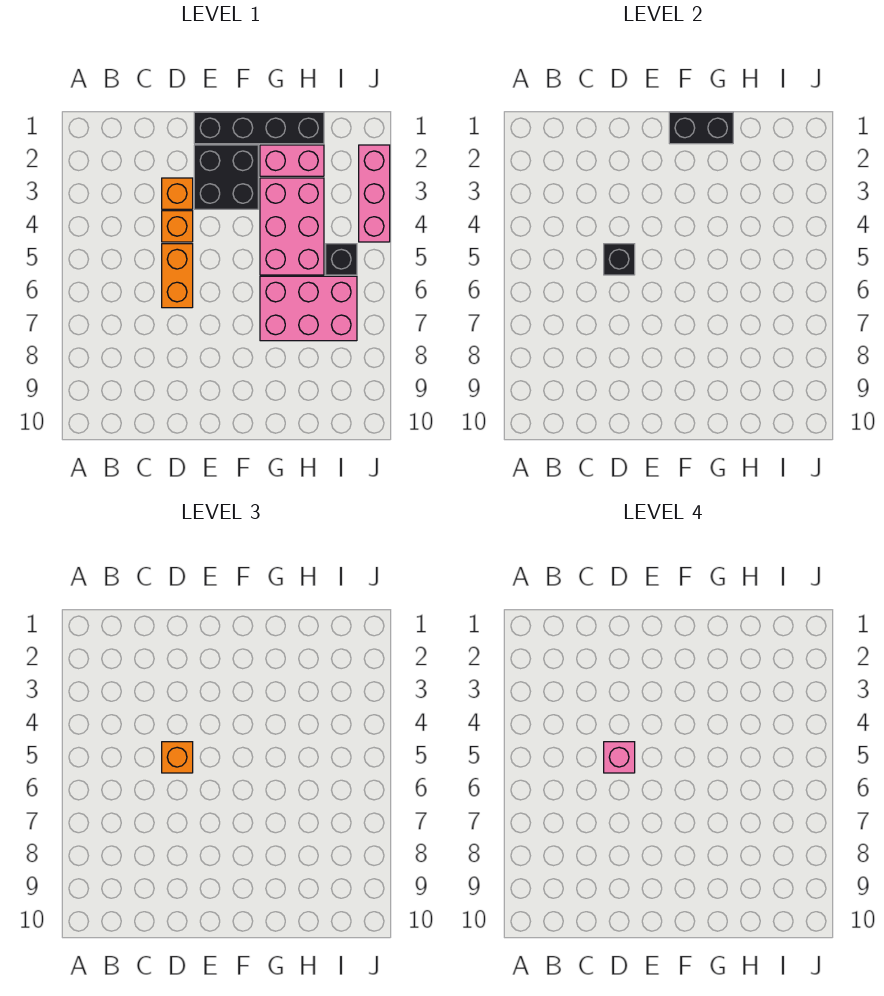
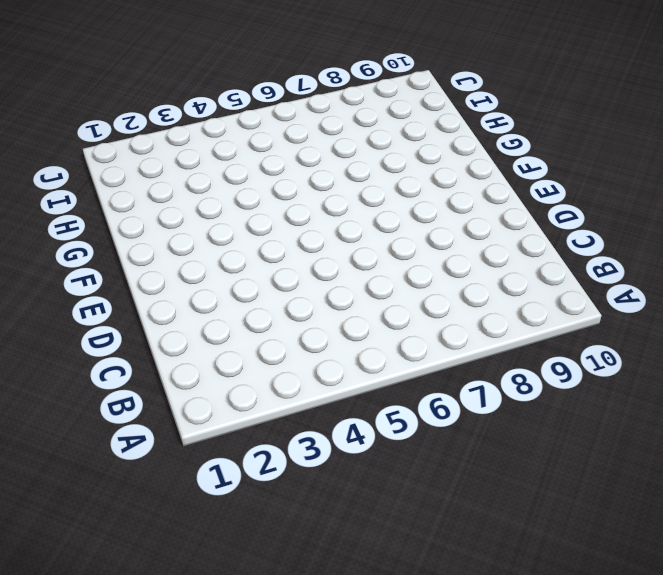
none -> orange brick D3 level 1
none -> orange brick D4 level 1
none -> orange brick D5:D6 level 1

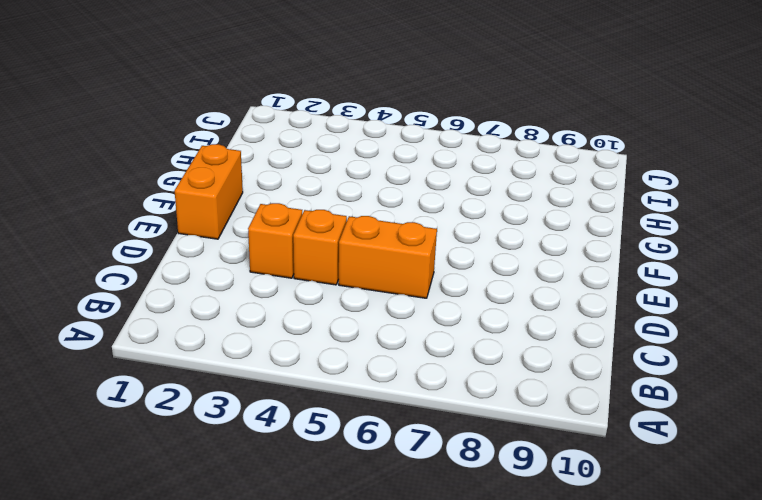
orange brick E1:F1 level 1 -> black brick E1:H1 level 1
none -> black brick E2:F3 level 1
none -> pink brick G2:H2 level 1
none -> pink brick G3:H5 level 1

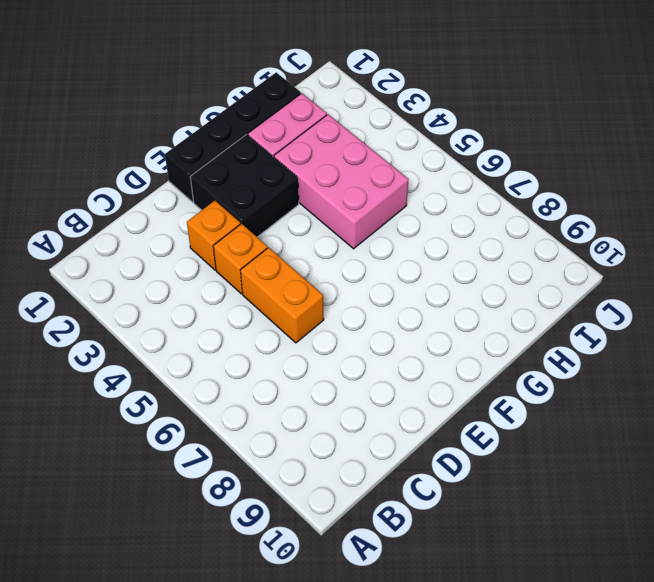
none -> pink brick G6:I7 level 1
none -> black brick I5 level 1
none -> pink brick J2:J4 level 1

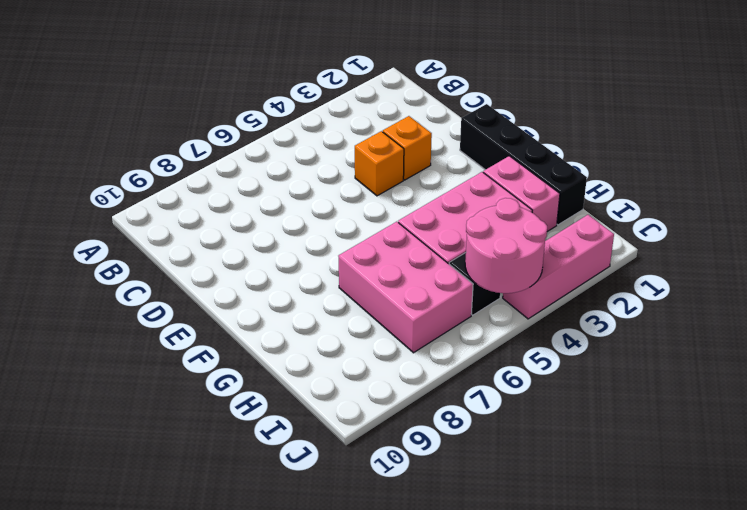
pink round brick I4:J5 level 2 -> none
none -> orange brick D5:D6 level 1
none -> black brick E2:F3 level 1
none -> black brick D5 level 2

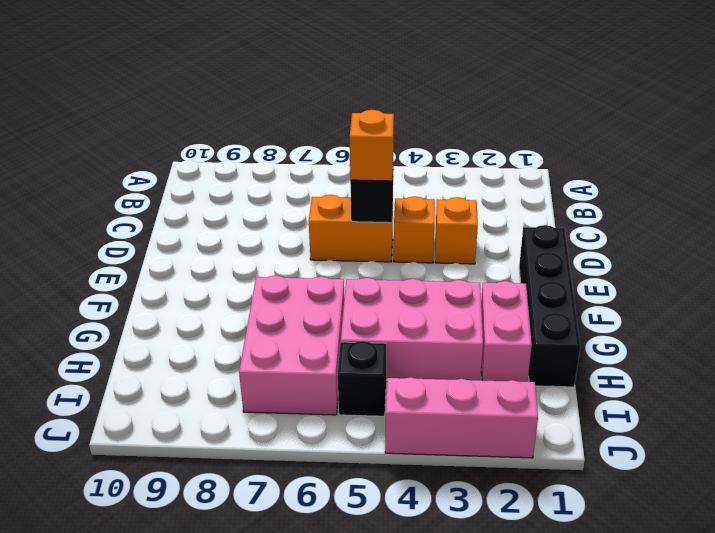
none -> black brick E2:F3 level 1
none -> black brick F1:G1 level 2
none -> pink brick D5 level 4

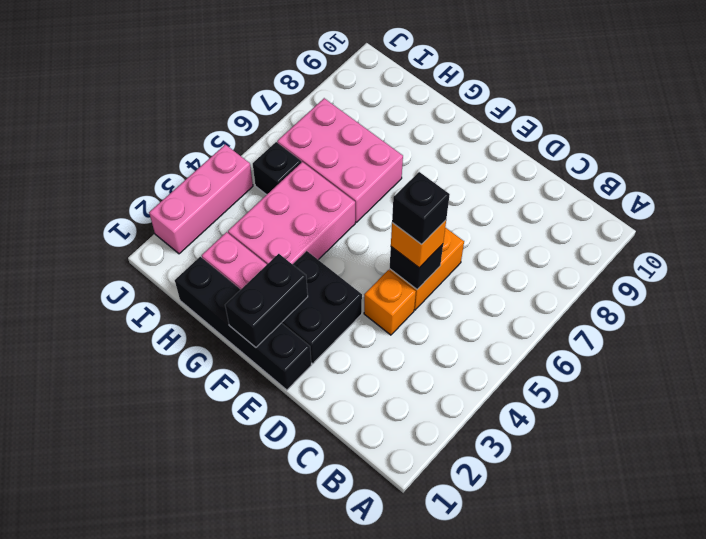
black brick D5 level 4 -> pink brick D5 level 4
black brick F1:F2 level 2 -> black brick F1:G1 level 2
none -> orange brick D3 level 1

